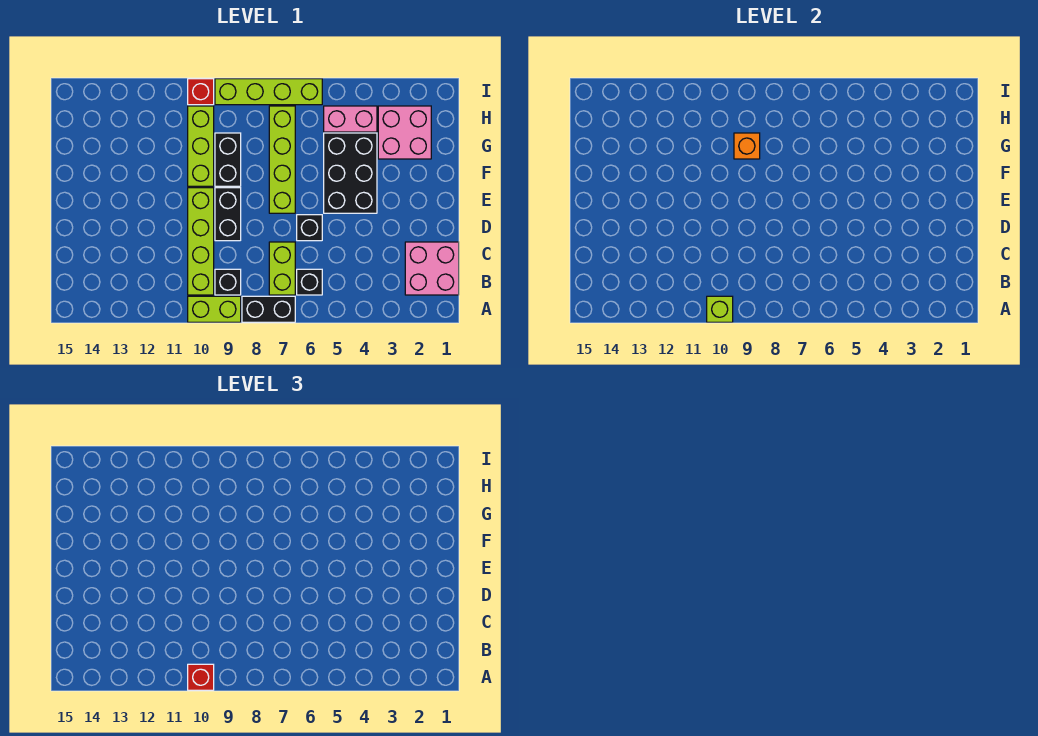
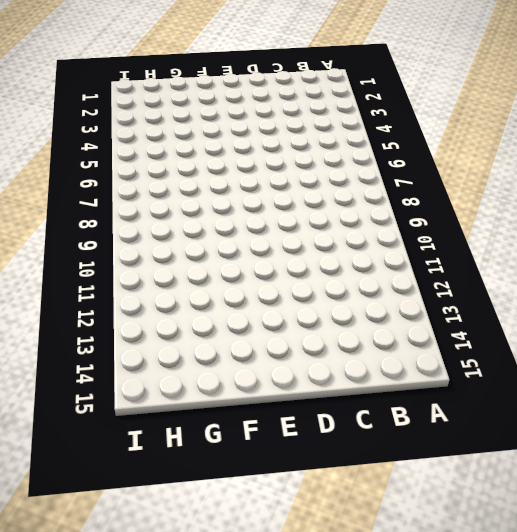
none -> black brick A7:A8 level 1
none -> lime brick A9:A10 level 1
none -> pink brick B1:C2 level 1

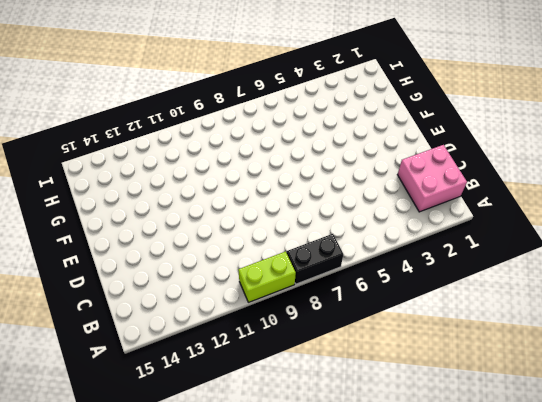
none -> black brick B6 level 1
none -> lime brick B7:C7 level 1
none -> black brick B9 level 1

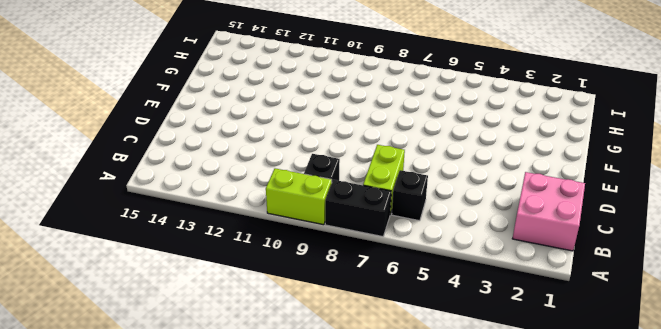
none -> lime brick B10:E10 level 1
none -> black brick D6 level 1
none -> black brick D9:E9 level 1

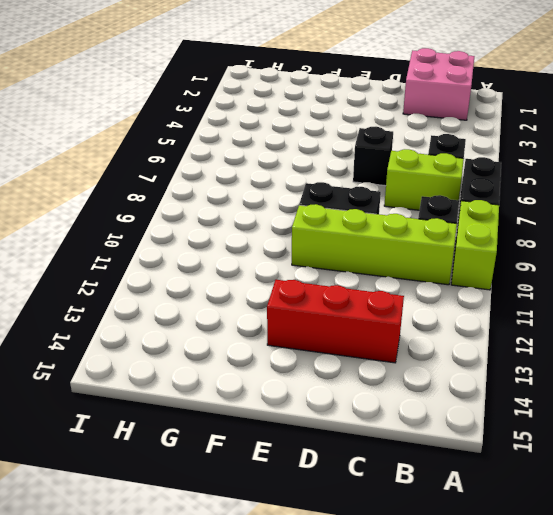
red brick C13:E13 level 1 -> none
none -> black brick E4:G5 level 1
none -> lime brick E7:H7 level 1
none -> black brick F9:G9 level 1

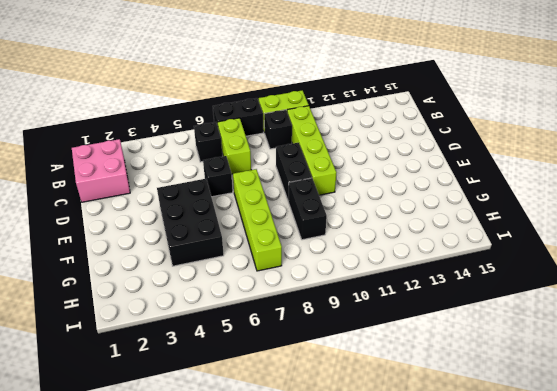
none -> lime brick F10:H10 level 1
none -> pink brick G2:H3 level 1
none -> pink brick H4:H5 level 1

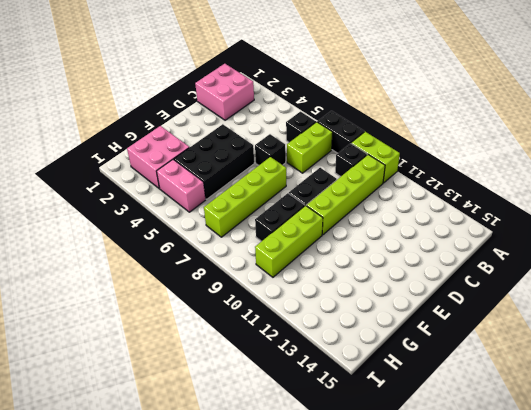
none -> lime brick I6:I9 level 1
none -> red brick I10 level 1
none -> lime brick A10 level 2

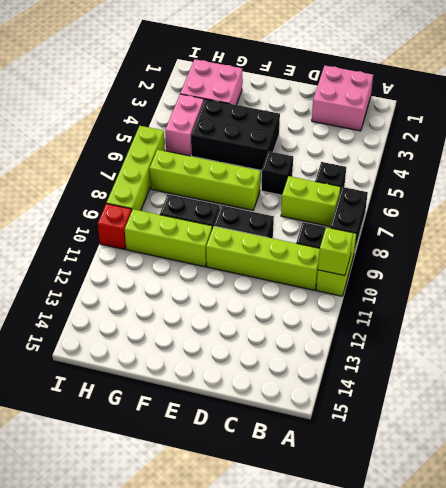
none -> orange brick G9 level 2
none -> red brick A10 level 3

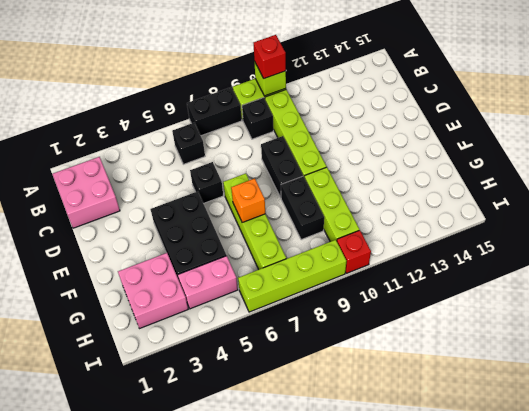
orange brick F7 level 2 -> orange brick G9 level 2
none -> lime brick B7:C7 level 1

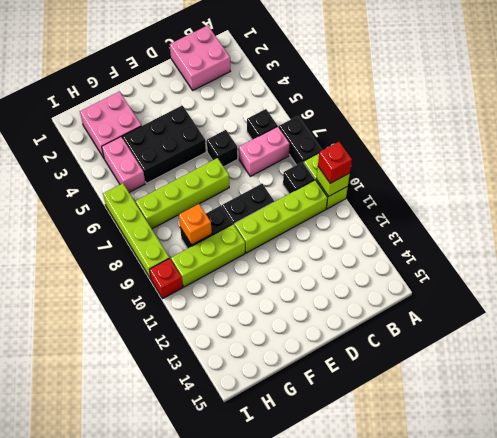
pink brick B7:C7 level 1 -> lime brick B7:C7 level 1

